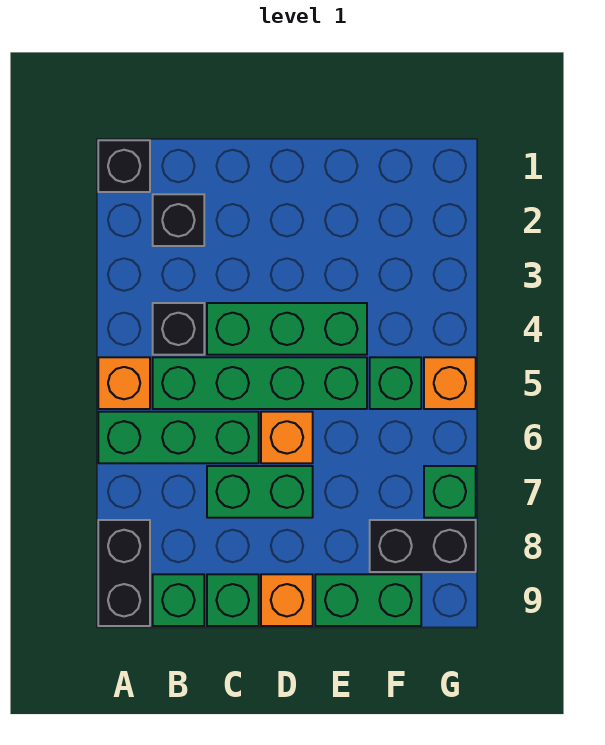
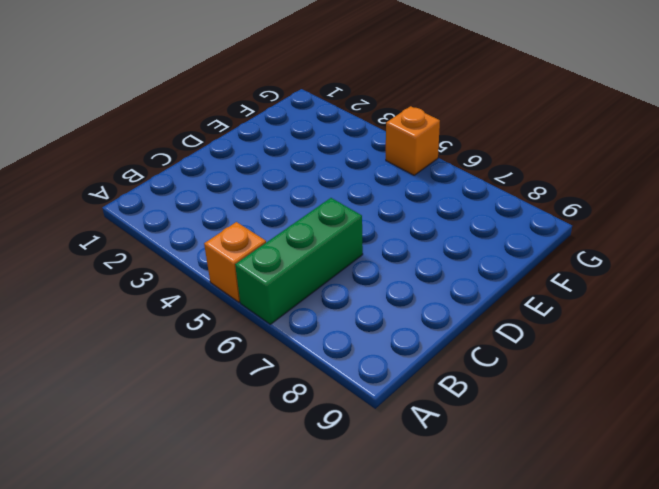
none -> black brick A1 level 1
none -> black brick A8:A9 level 1
none -> black brick B2 level 1

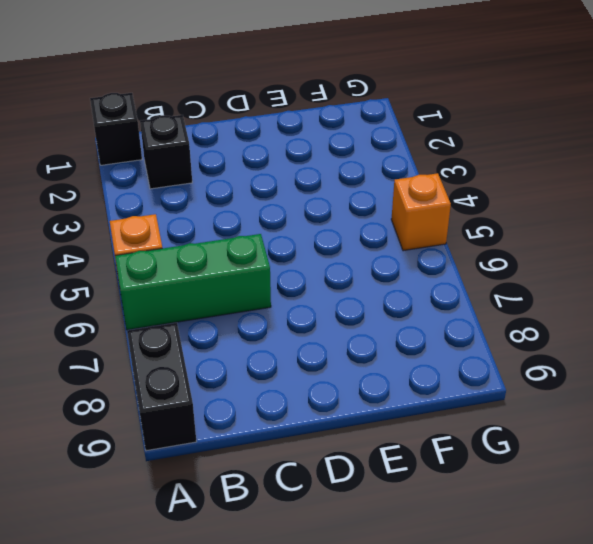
none -> black brick B4 level 1
none -> green brick B5:E5 level 1
none -> green brick B9 level 1

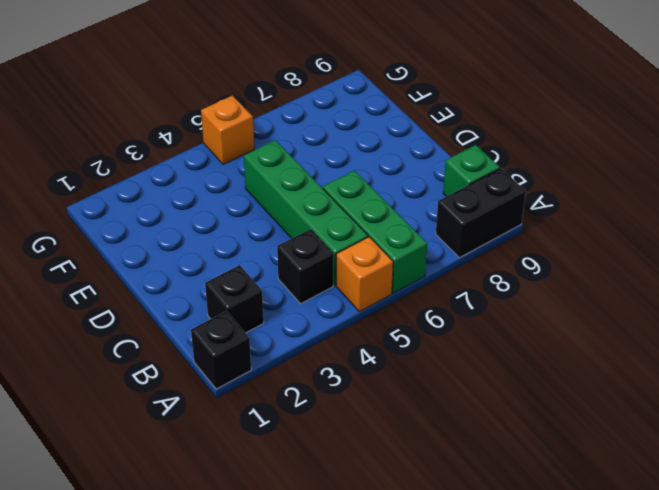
none -> green brick C4:E4 level 1
none -> green brick C7:D7 level 1
none -> green brick C9 level 1

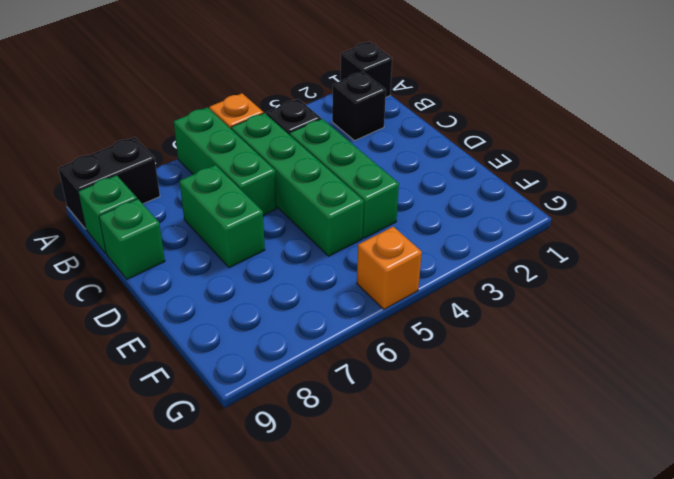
none -> orange brick D6 level 1
none -> orange brick D9 level 1
none -> green brick E9:F9 level 1

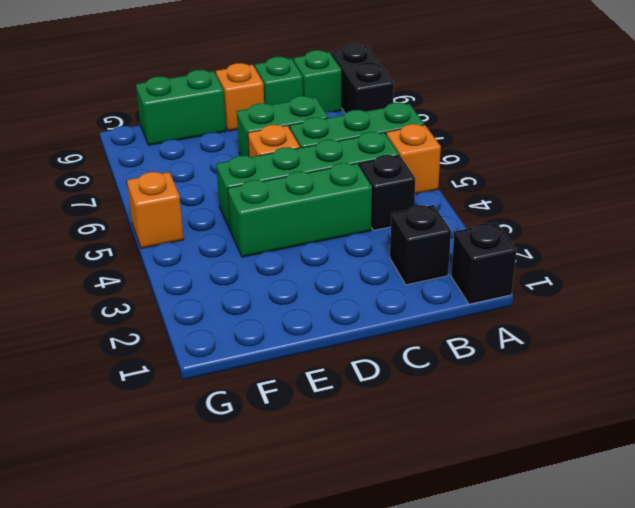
none -> green brick F5 level 1
none -> black brick F8:G8 level 1
none -> green brick G7 level 1

